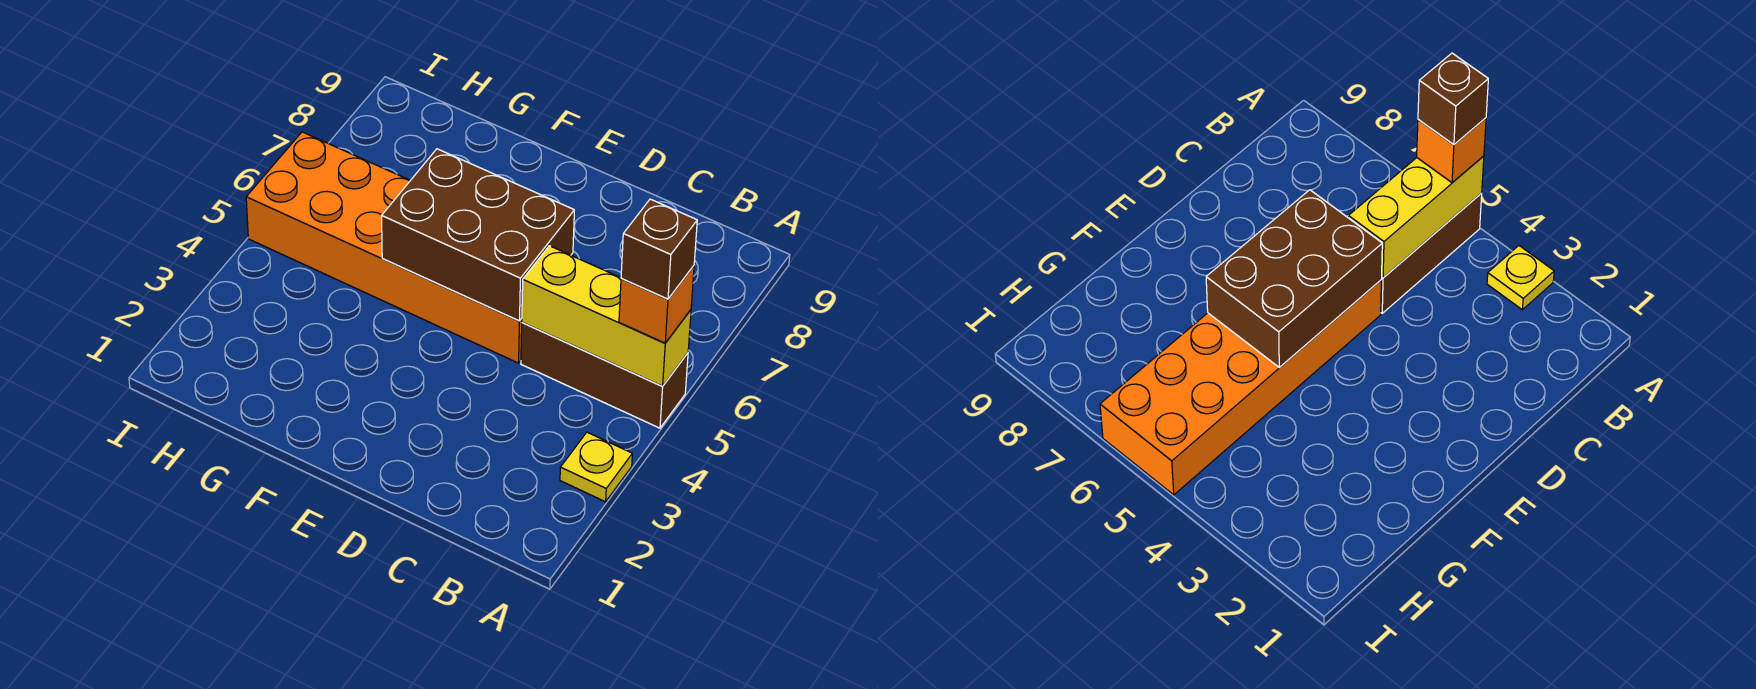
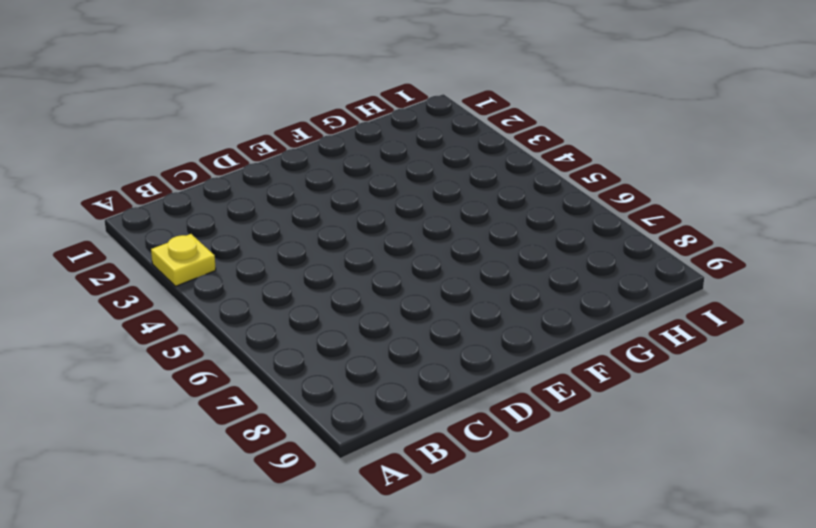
none -> brown brick A5:C5 level 1
none -> orange brick D5:I6 level 1

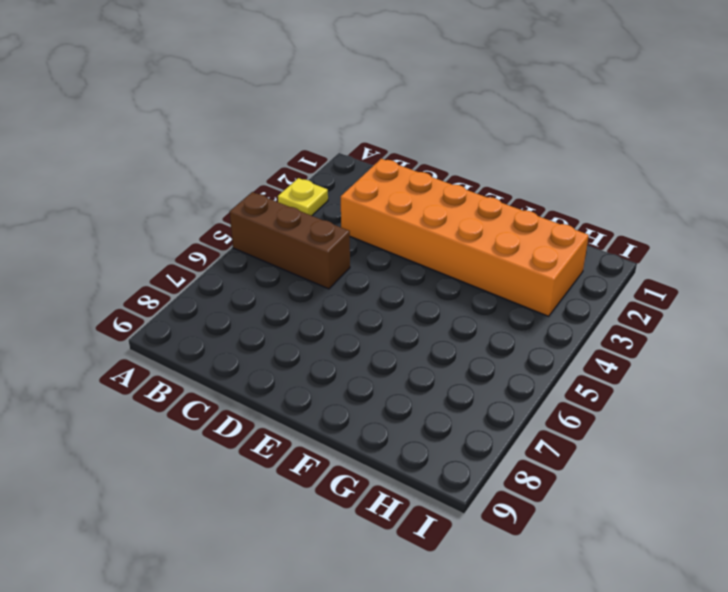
orange brick C2:H3 level 1 -> orange brick D5:I6 level 1
none -> yellow brick A5:C5 level 2
none -> brown brick D5:F6 level 2

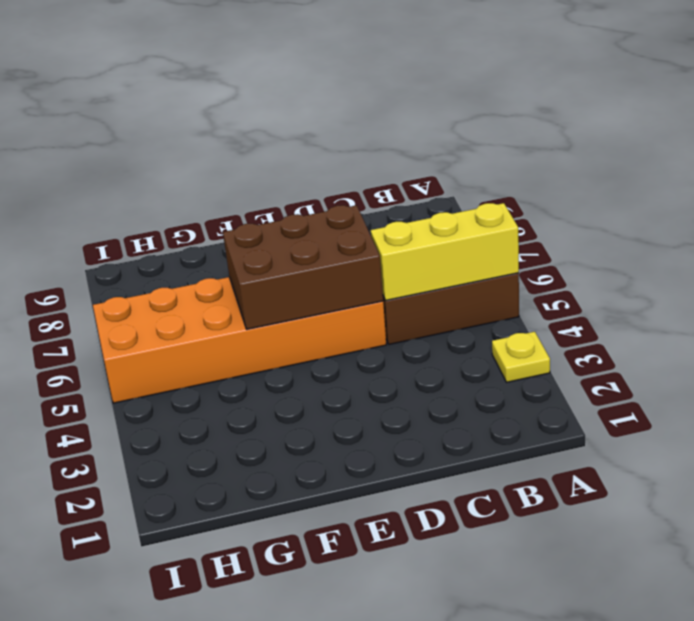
none -> orange brick A5 level 3
none -> brown brick A5 level 4

